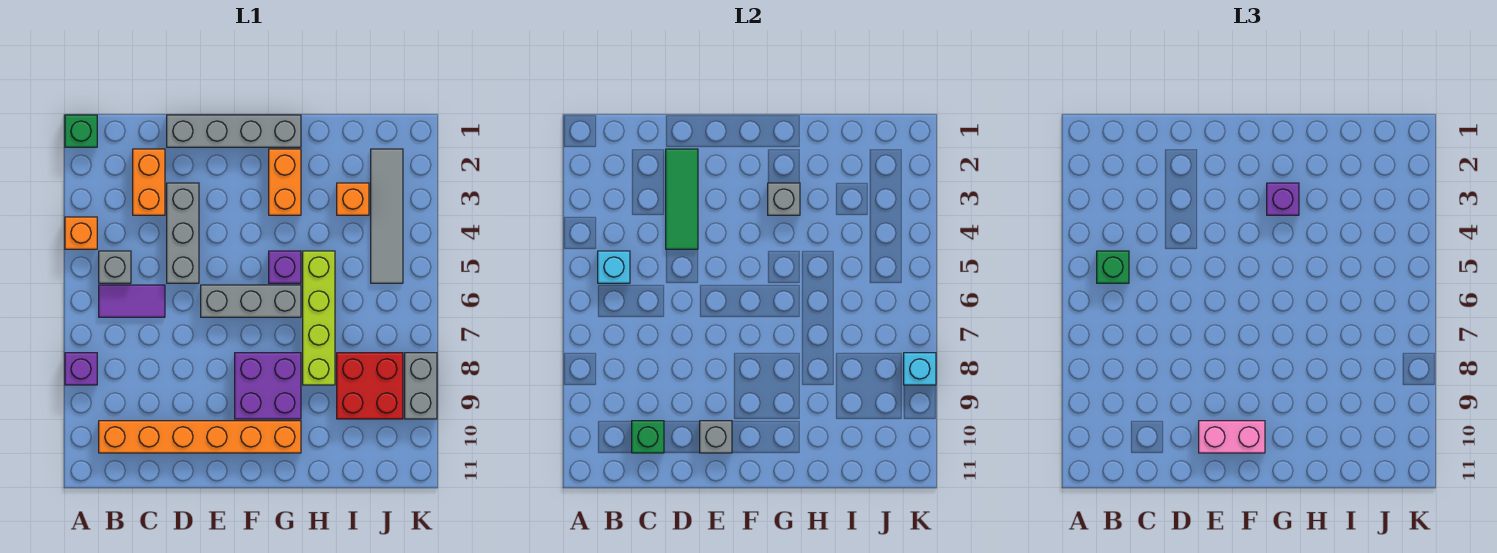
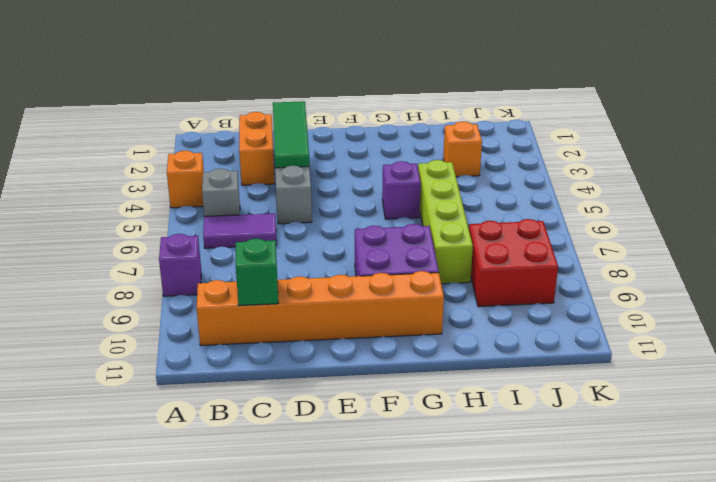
none -> green brick A1 level 1
none -> grey brick D1:G1 level 1
none -> grey brick E6:G6 level 1

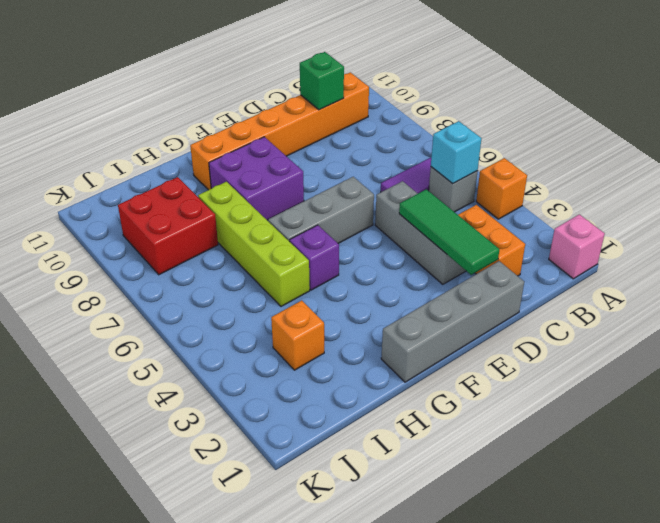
pink brick A1 level 1 -> green brick A1 level 1
none -> purple brick A8 level 1
none -> orange brick G2:G3 level 1
none -> grey tile J2:J5 level 1

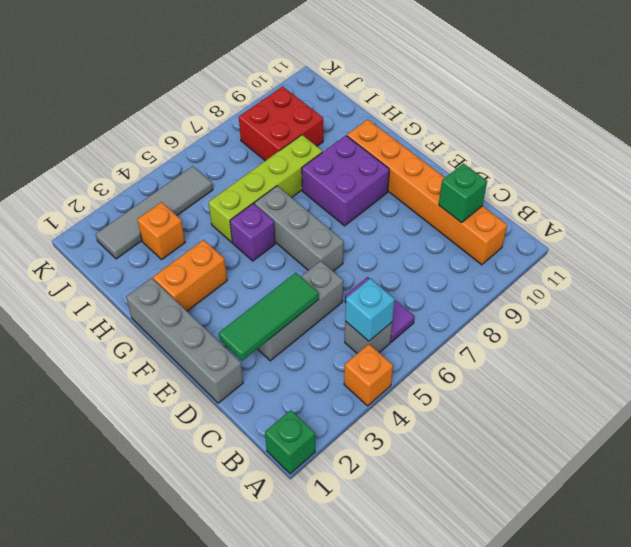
none -> purple brick A8 level 1
none -> orange brick C2:C3 level 1
none -> grey brick K8:K9 level 1

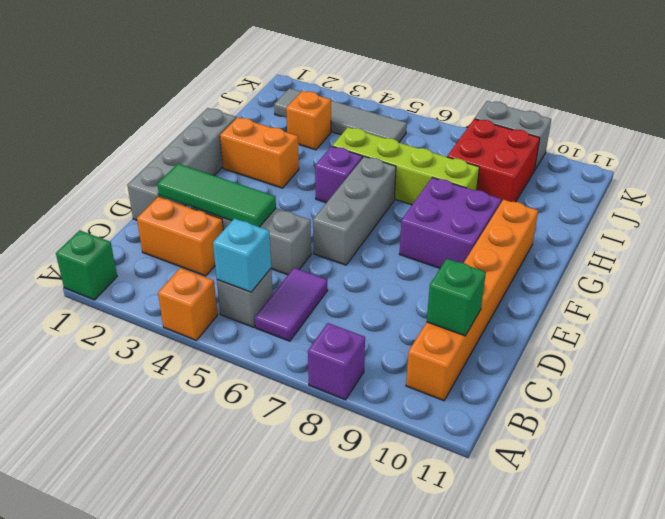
none -> grey brick E10 level 2
none -> grey brick G3 level 2
none -> cyan brick K8 level 2

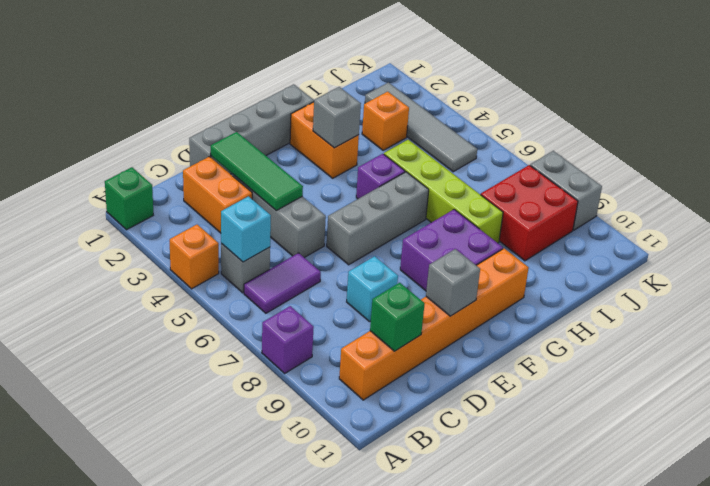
cyan brick D8 level 1 -> cyan brick K8 level 2
none -> green brick B5 level 3
none -> pink brick E10:F10 level 3
none -> purple brick G3 level 3

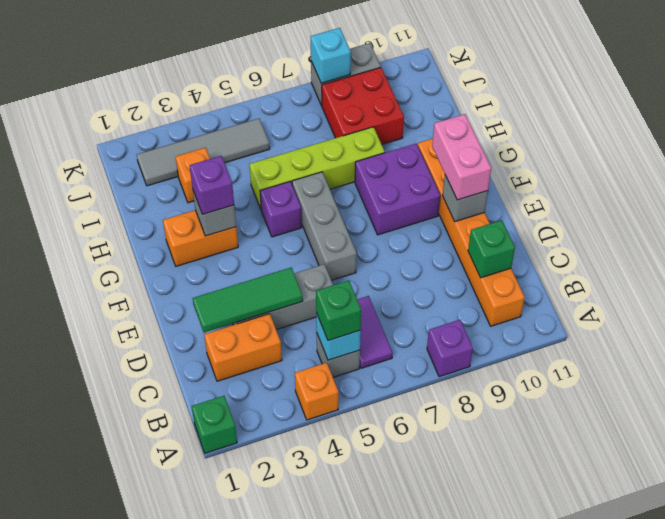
none -> grey brick D1:G1 level 1

